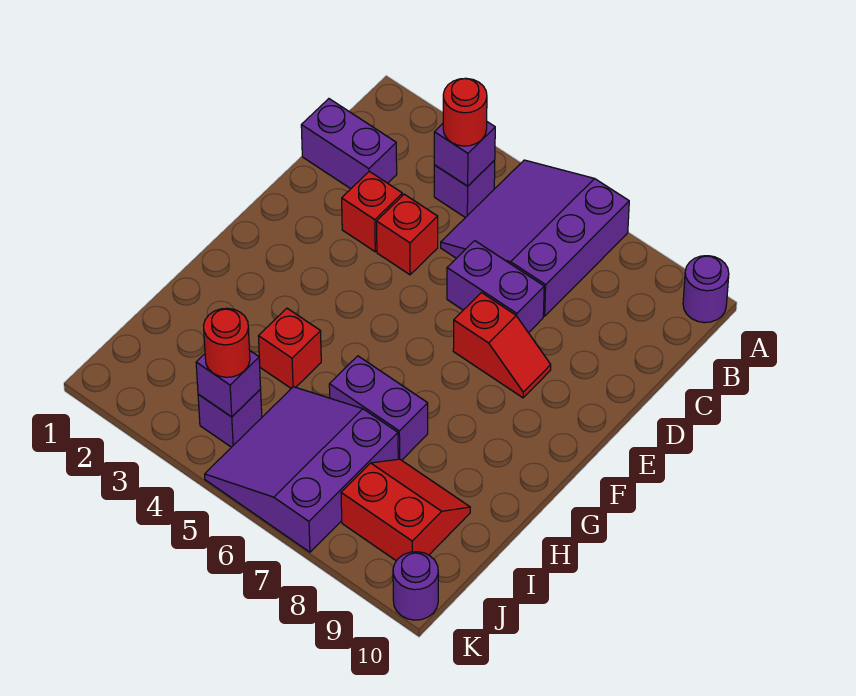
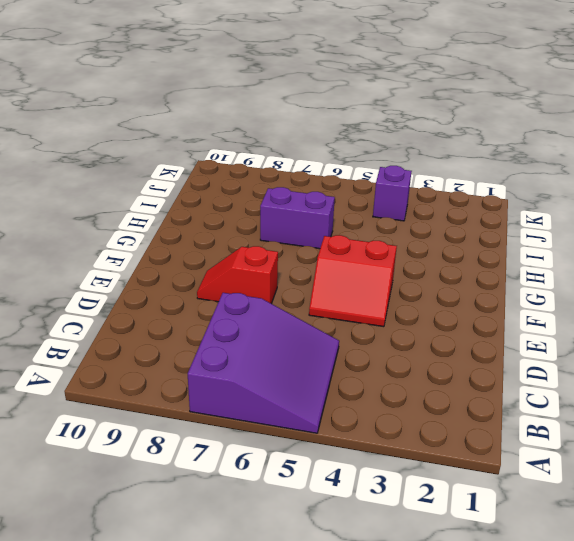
red slope E4:F5 level 1 top F -> red slope I8:J9 level 1 top J
none -> purple round brick A10 level 1
none -> purple brick B4 level 1
none -> purple brick C1:C2 level 1

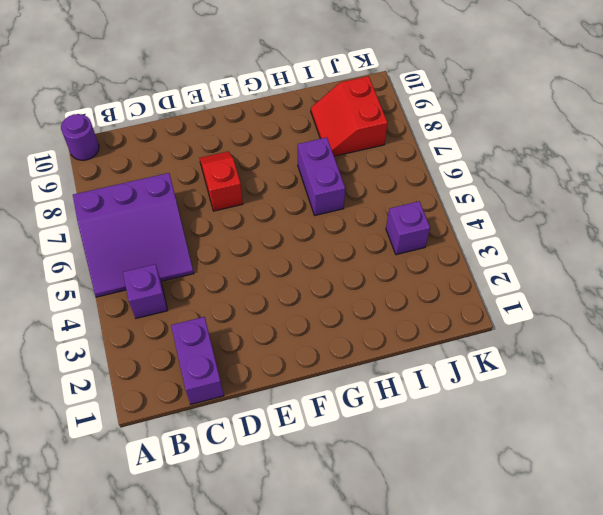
none -> red brick D3 level 1
none -> red brick D4 level 1
none -> purple brick D6:D7 level 1

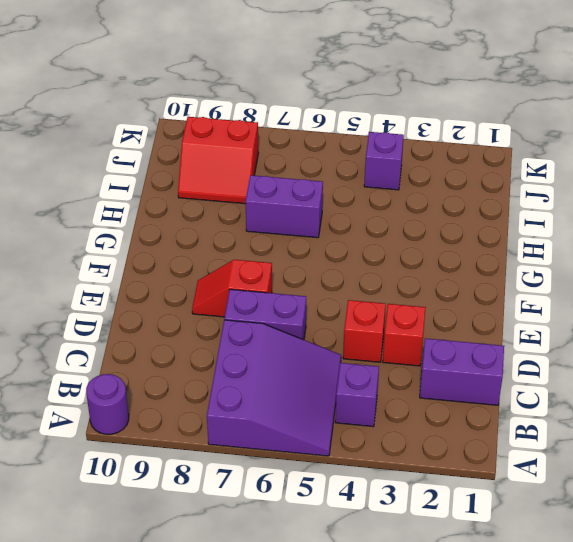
none -> red brick H4 level 1
none -> purple slope I5:K7 level 1 top 7
none -> purple round brick K10 level 1

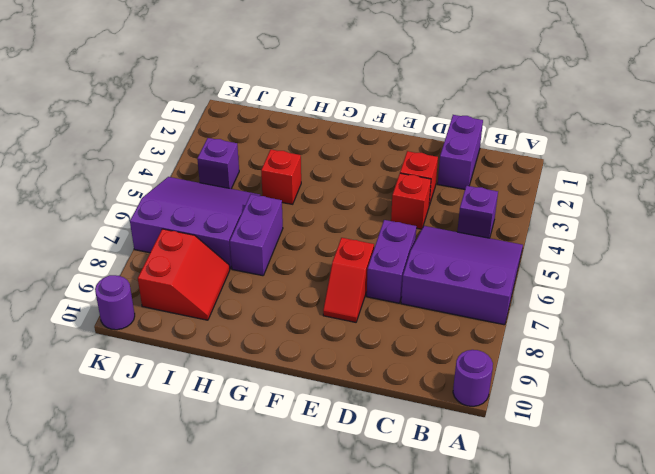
none -> purple brick B4 level 2
none -> purple brick J4 level 2
none -> red round brick B4 level 3

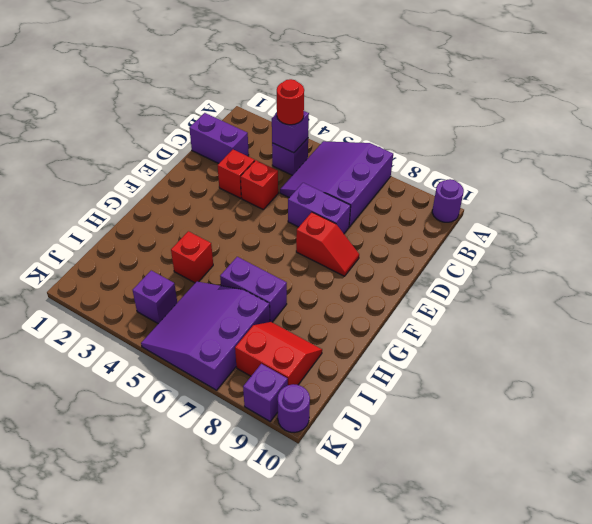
purple brick K9 level 1 -> purple brick J4 level 2
none -> red round brick J4 level 3

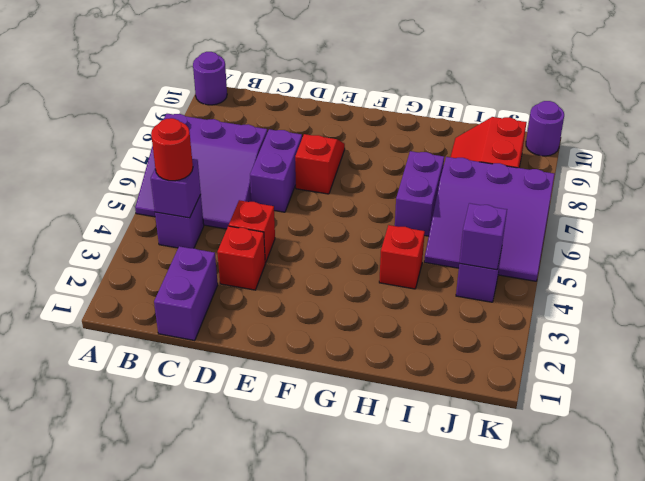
none -> red round brick J4 level 3

